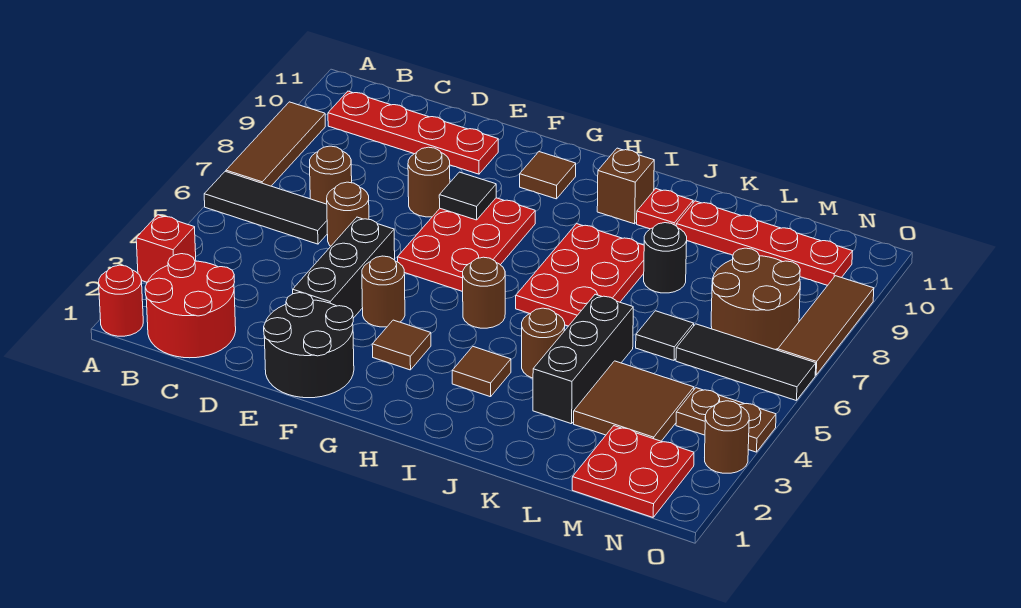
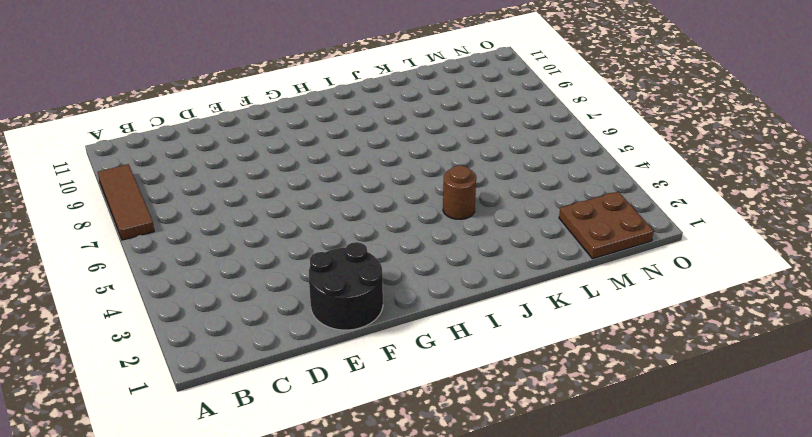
brown plate M1:N2 level 1 -> red plate M1:N2 level 1
none -> red round brick A1 level 1
none -> red brick A3 level 1
none -> black tile A6:C6 level 1
none -> red round brick B1:C2 level 1

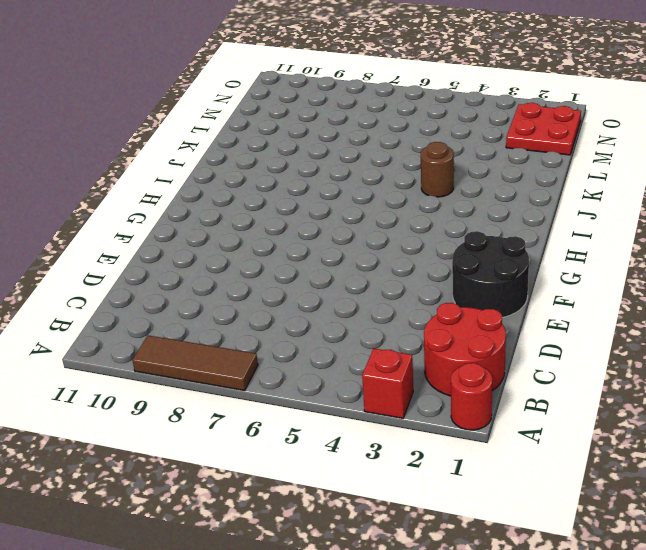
none -> black tile A6:C6 level 1
none -> red plate B10:E10 level 1
none -> brown round brick C7 level 1
none -> brown round brick D6 level 1

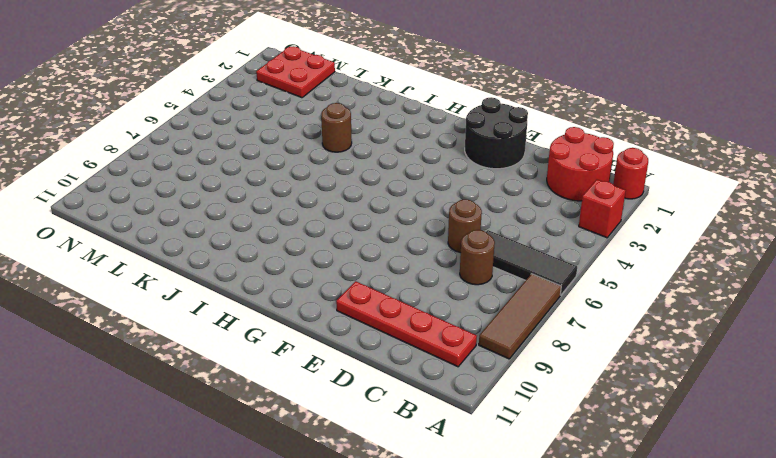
none -> black brick E3:E5 level 1
none -> brown round brick E8 level 1
none -> brown round brick F4 level 1
none -> red plate F6:G8 level 1

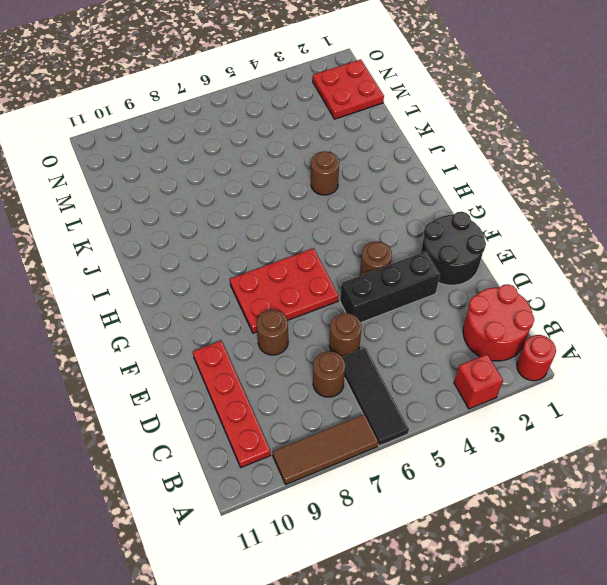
none -> brown tile G3 level 1
none -> brown tile G10 level 1
none -> brown round brick H5 level 1
none -> brown tile I3 level 1

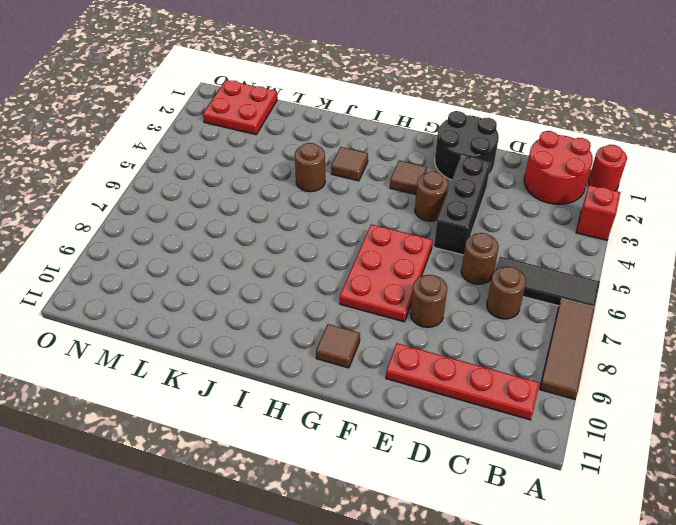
none -> brown round brick H5 level 1
none -> red plate I6:J8 level 1
none -> brown brick I10 level 1
none -> red plate J10 level 1

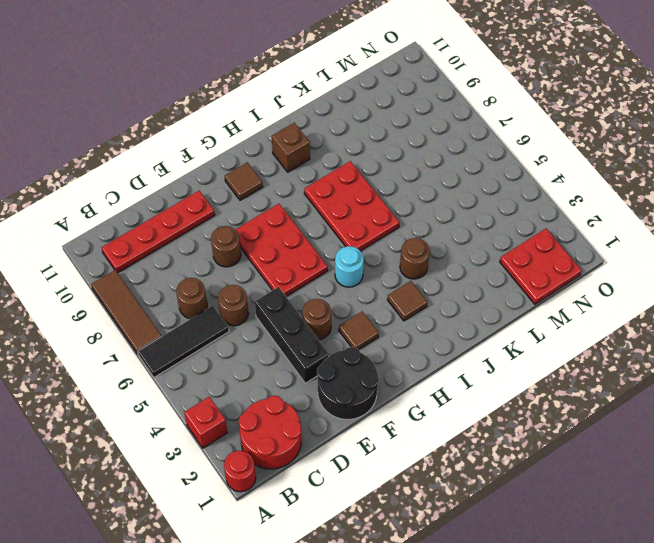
cyan round brick H5 level 1 -> brown round brick H5 level 1
none -> red plate J10 level 1
none -> black brick K3:K5 level 1
none -> black round brick K8 level 1
none -> red plate K10:N10 level 1

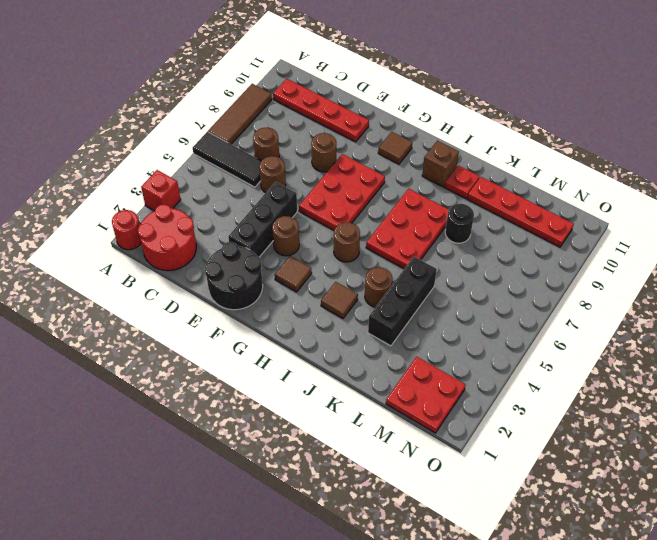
none -> brown tile L3:M4 level 1
none -> black tile L6 level 1
none -> black tile M6:O6 level 1
none -> brown round brick M7:N8 level 1

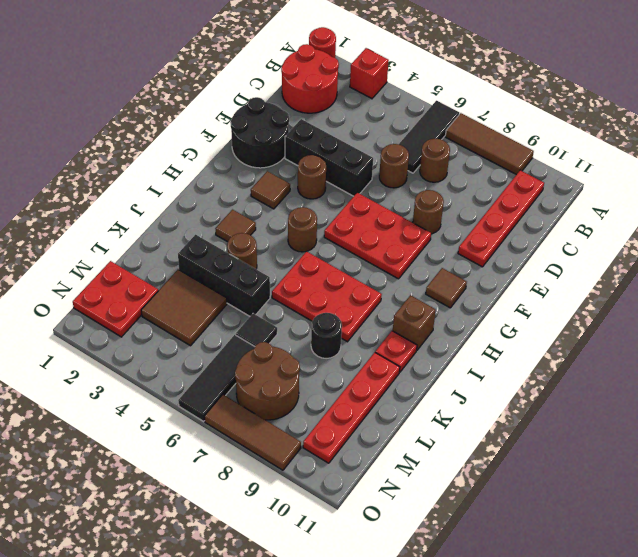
none -> brown plate N4:O4 level 1
none -> brown round brick O3 level 1
none -> black tile F8 level 2

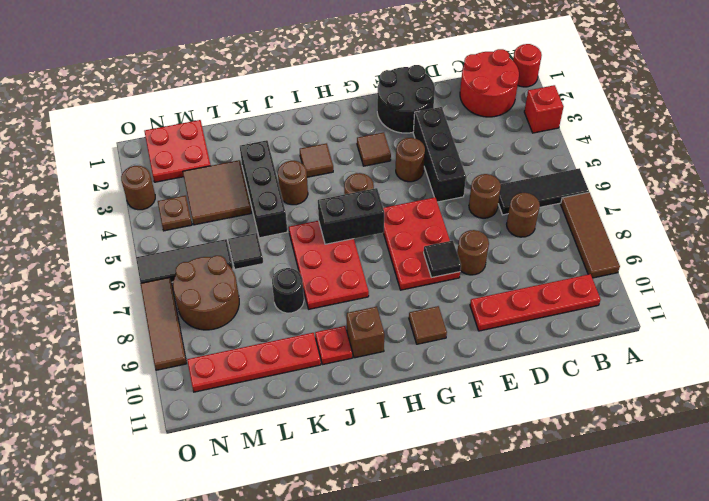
black brick H6:I6 level 2 -> none
brown plate N4 level 1 -> brown plate N4:O4 level 1

